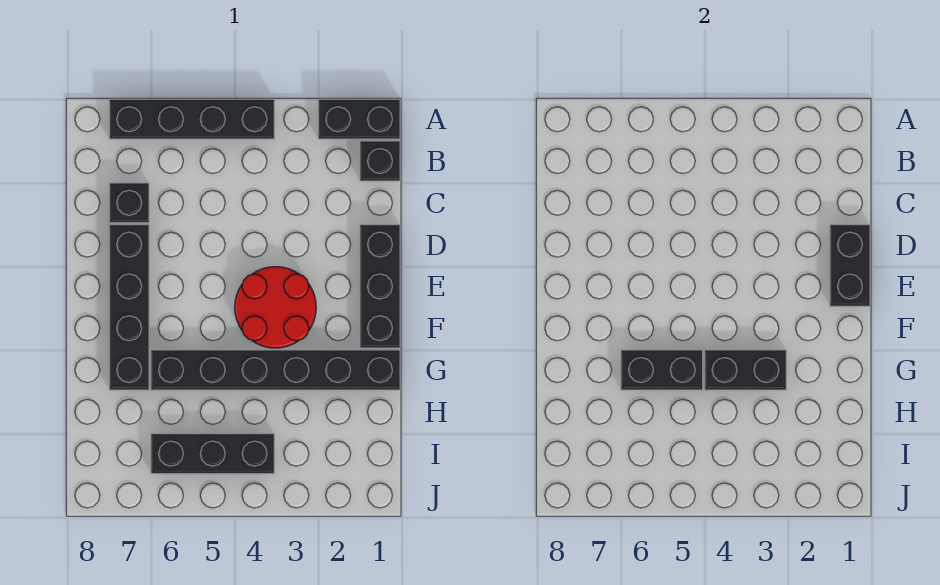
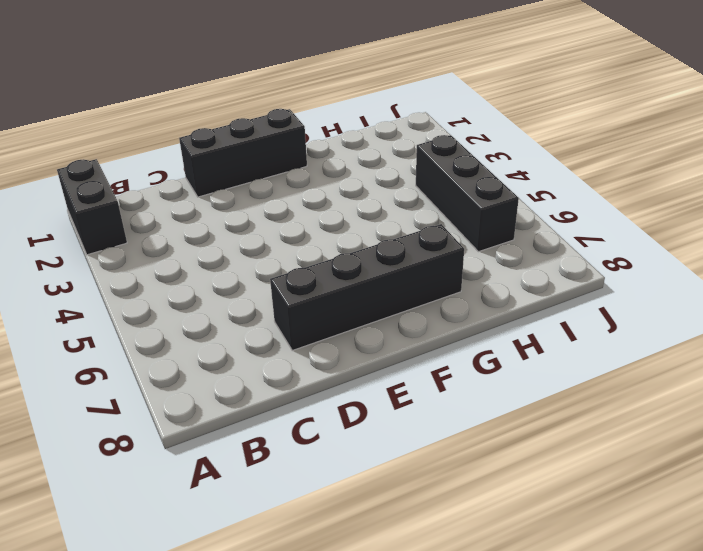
none -> black brick A4:A7 level 1
none -> black brick B1 level 1
none -> black brick C7 level 1

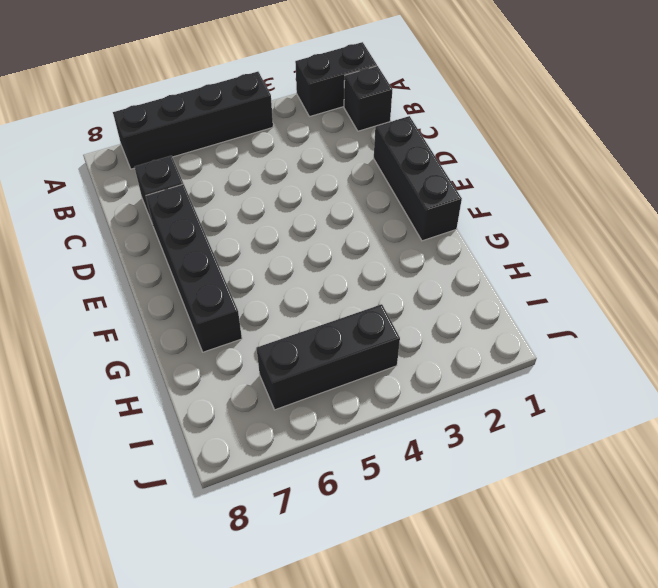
none -> red round brick E3:F4 level 1
none -> black brick G1:G6 level 1
none -> black brick D1:E1 level 2

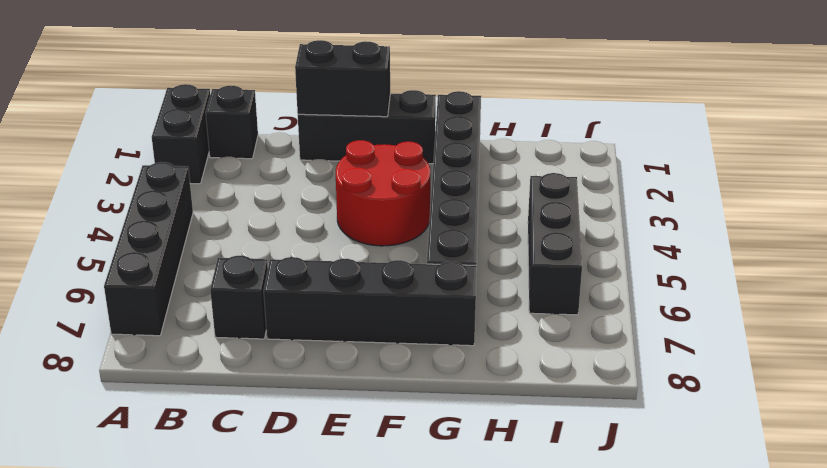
none -> black brick G3:G4 level 2
none -> black brick G5:G6 level 2

